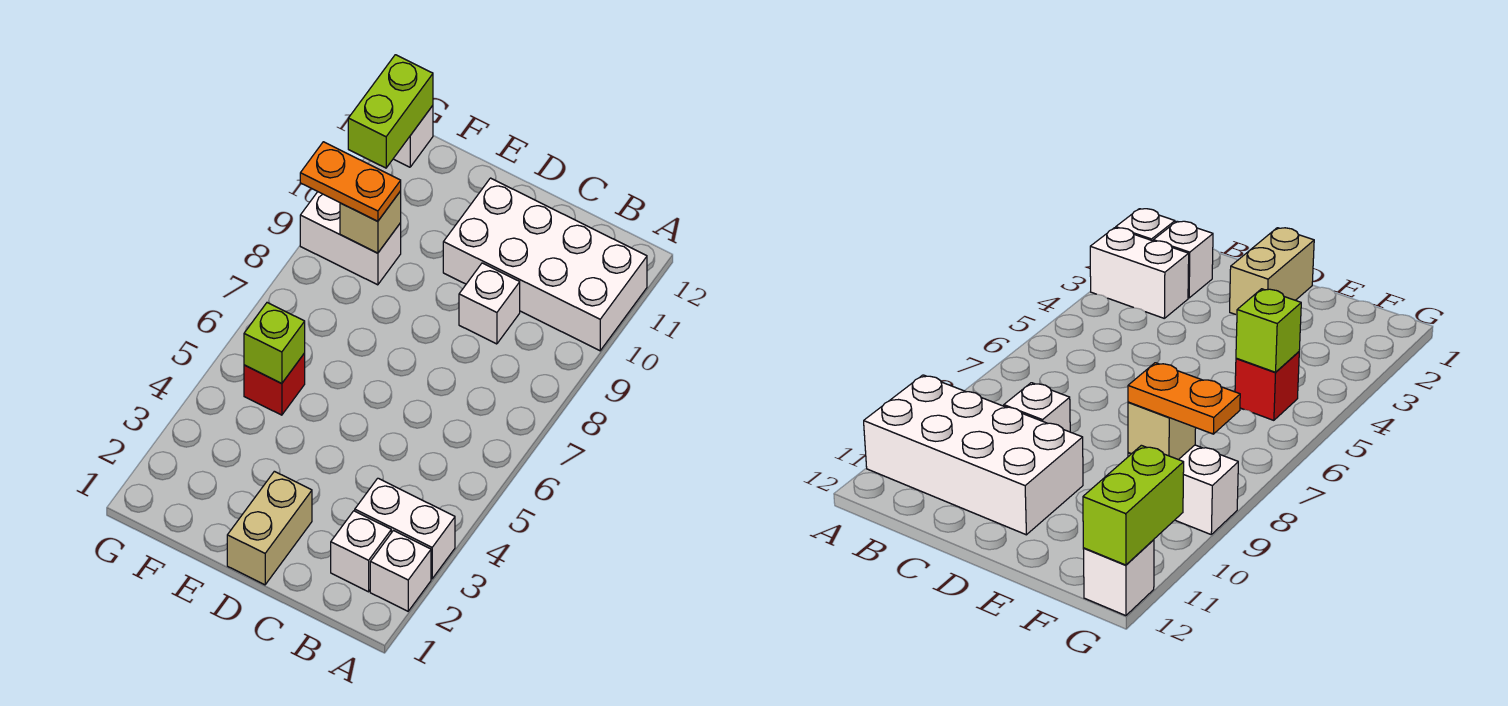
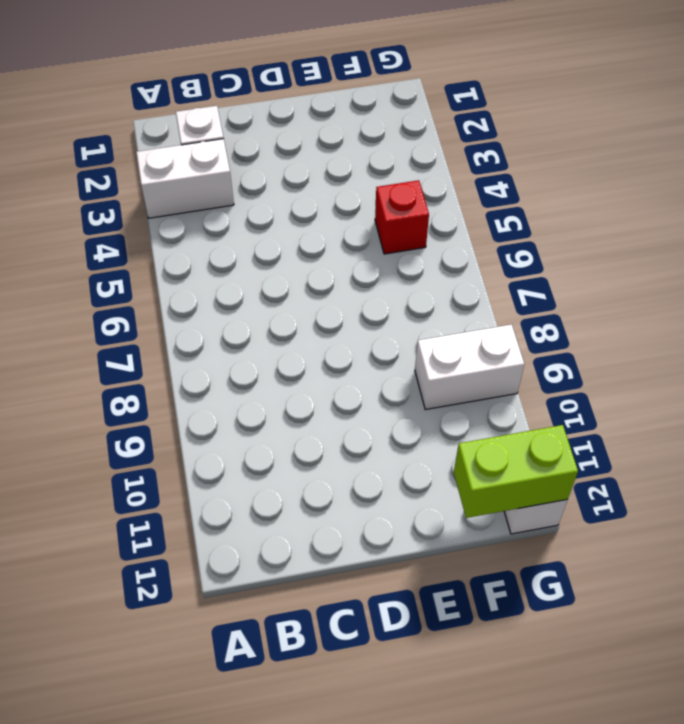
lime brick F12:G12 level 2 -> lime brick G11:G12 level 2
none -> white brick A2 level 1
none -> white brick A10:D11 level 1
none -> white brick C9 level 1

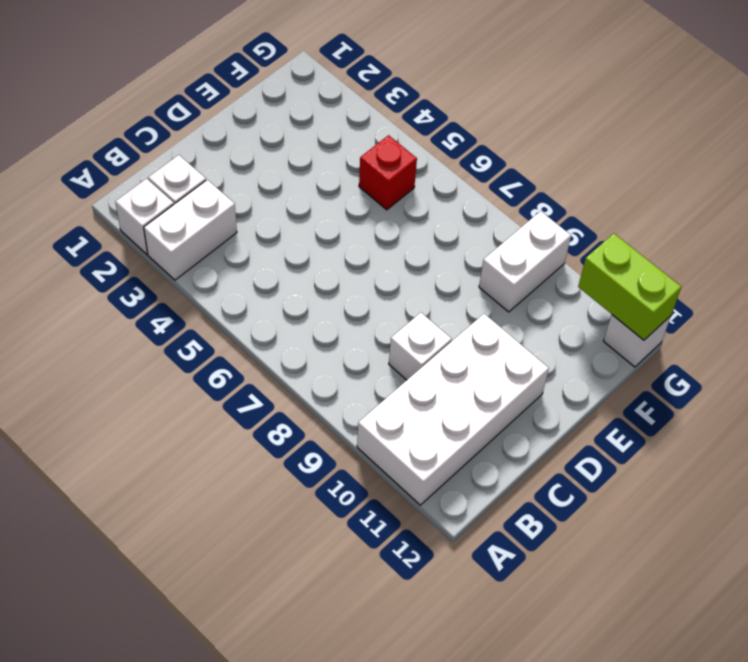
none -> tan brick D1:D2 level 1
none -> lime brick F5 level 2
none -> tan brick F9 level 2

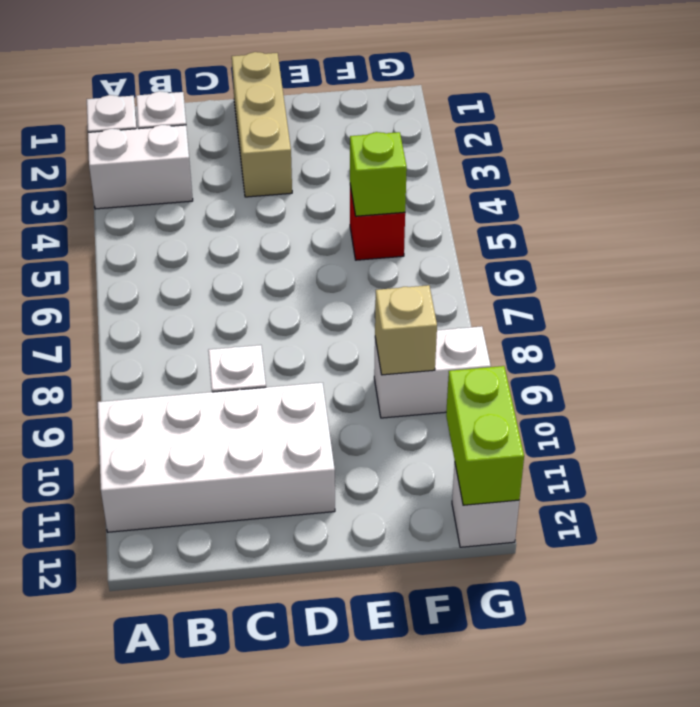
tan brick D1:D3 level 1 -> tan brick D1:D2 level 1
none -> orange plate F9:G9 level 3

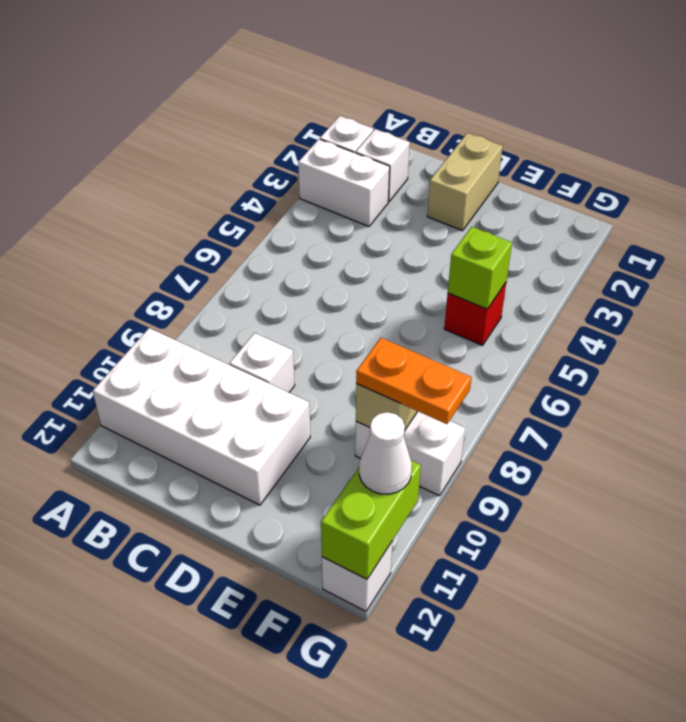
white cone G11 level 3 -> none

